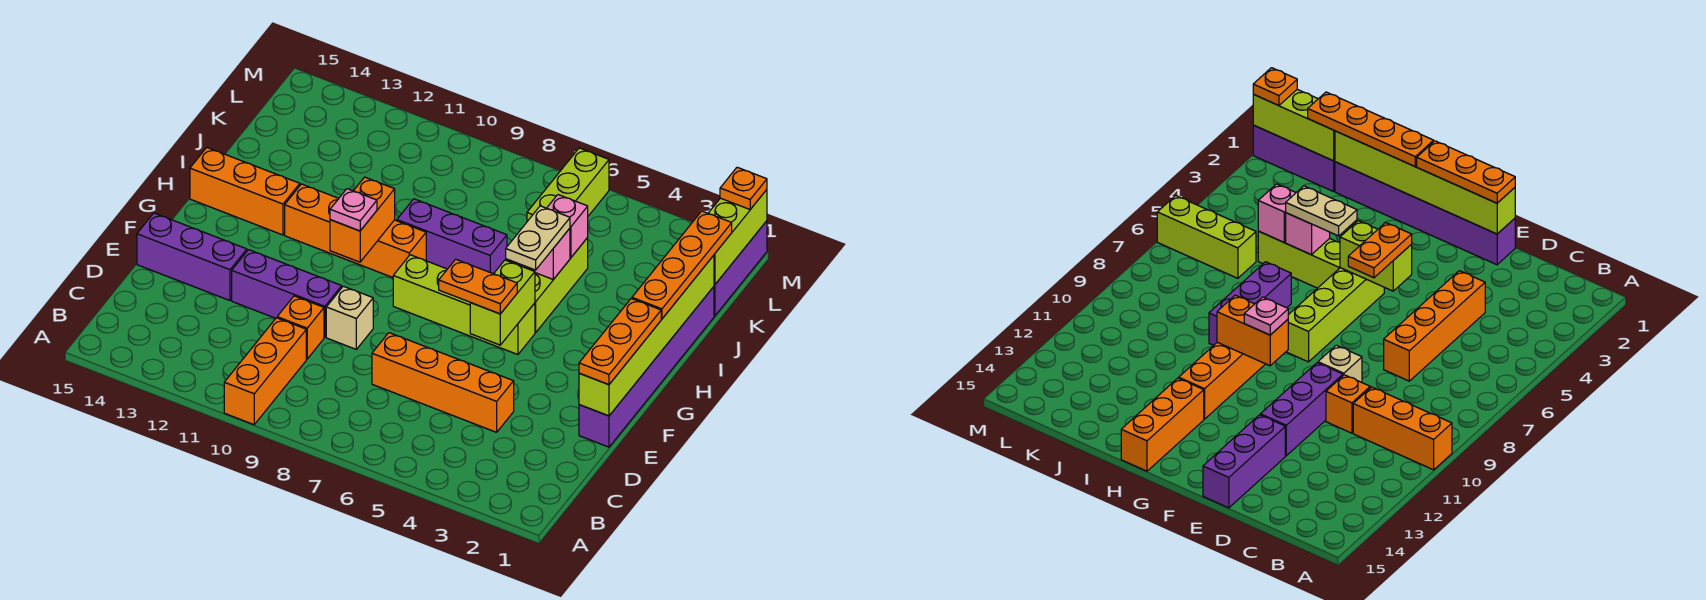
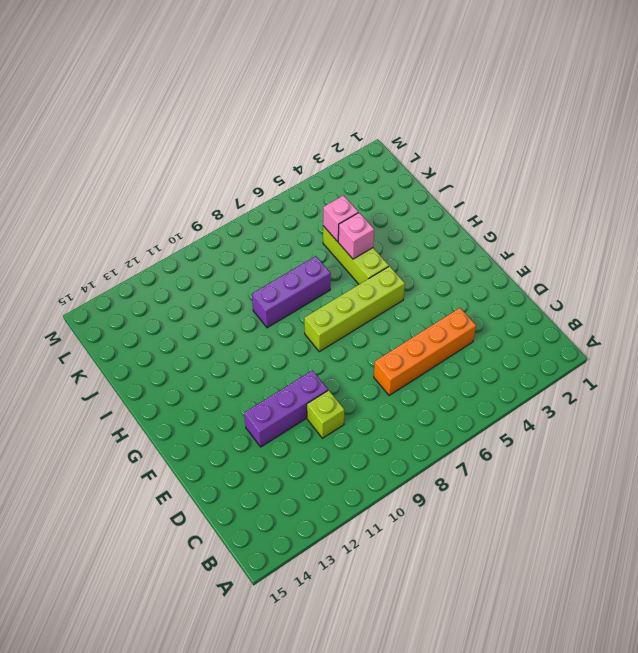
lime brick D10 level 1 -> orange brick D10 level 1
none -> orange brick A10:C10 level 1
none -> purple brick E1:J1 level 1
none -> tan brick E9 level 1

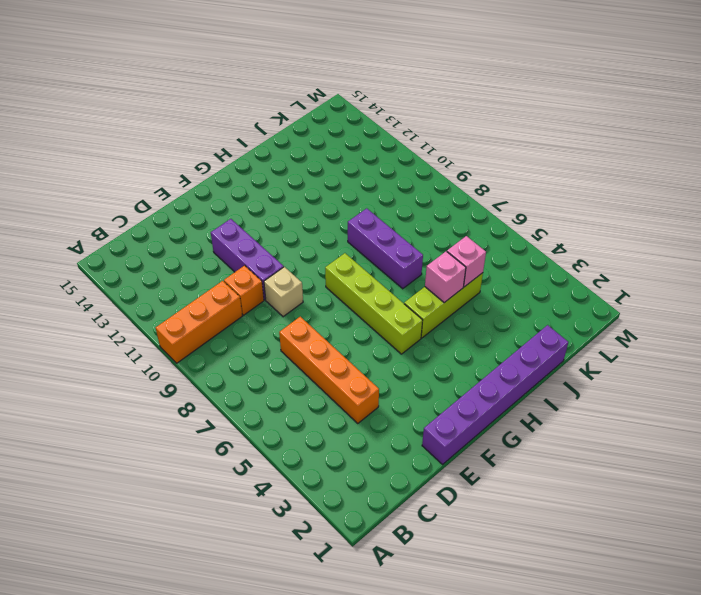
none -> purple brick E13:E15 level 1
none -> orange brick H9:H12 level 1
none -> orange brick H13:H15 level 1

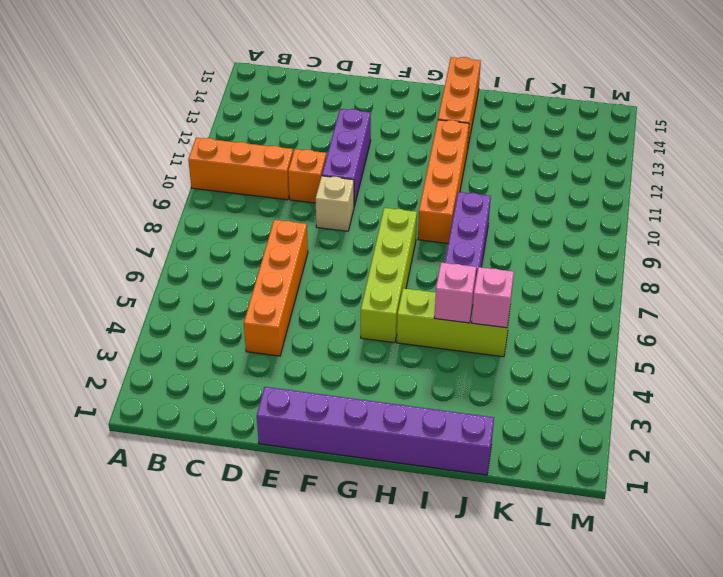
none -> purple brick E13:E15 level 1
none -> purple brick K1:M1 level 1
none -> lime brick K6:M6 level 1

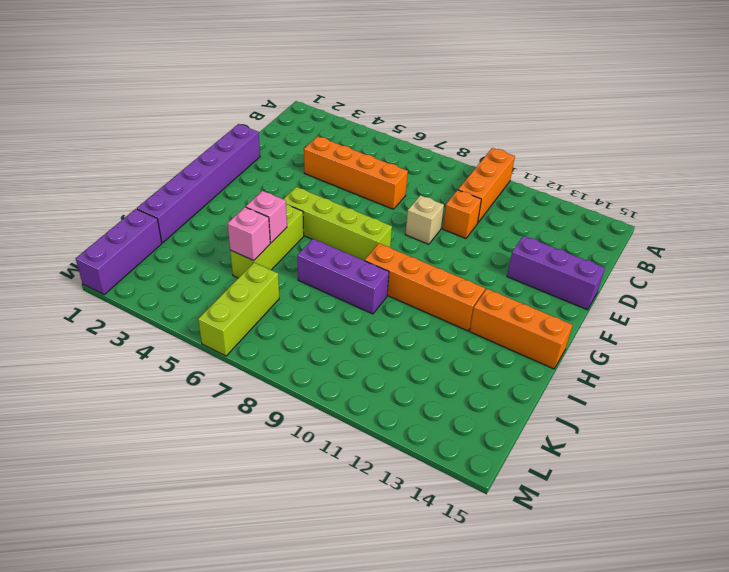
none -> purple brick E10:E12 level 1
none -> lime brick E1:J1 level 2
none -> lime brick F5:G5 level 2

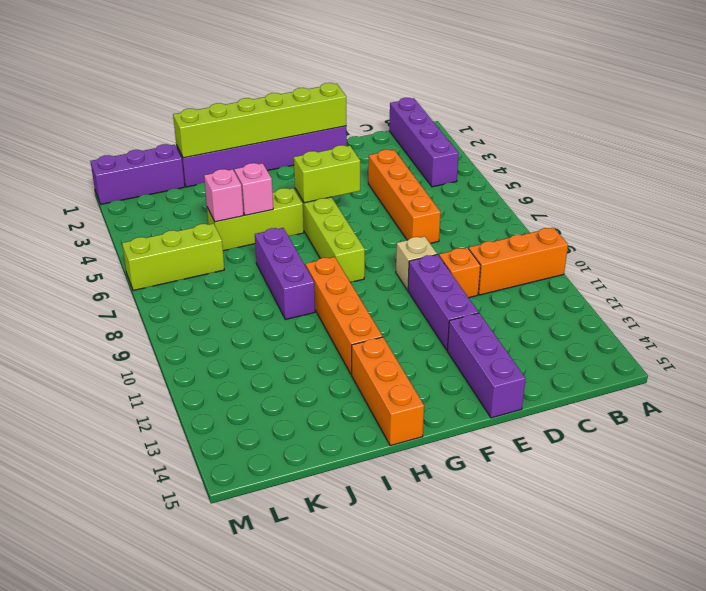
purple brick B1:B4 level 1 -> none
none -> orange brick G10:H10 level 2
none -> lime brick K1:M1 level 2
none -> orange plate E1:G1 level 3

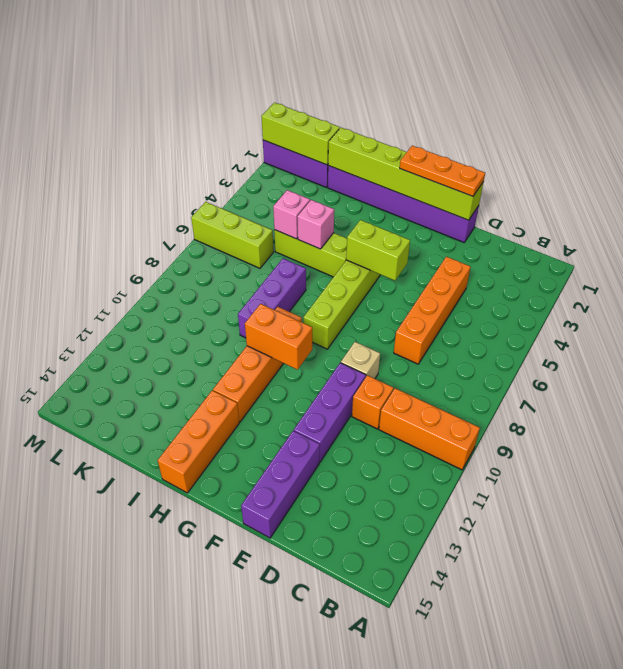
none -> orange plate F5:F6 level 3
none -> pink plate G10 level 3
none -> orange plate H1:K1 level 3

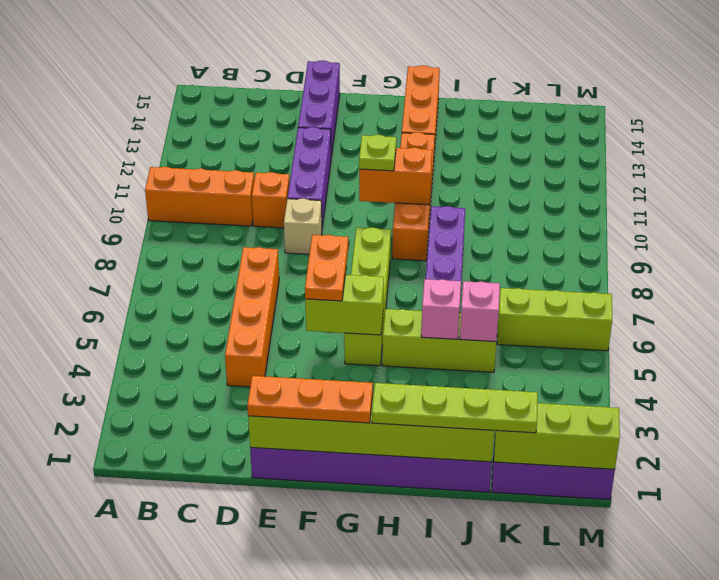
lime plate G10 level 3 -> pink plate G10 level 3
lime plate H1:K1 level 3 -> orange plate H1:K1 level 3
none -> tan plate H5:I5 level 3
none -> orange plate M1 level 3

